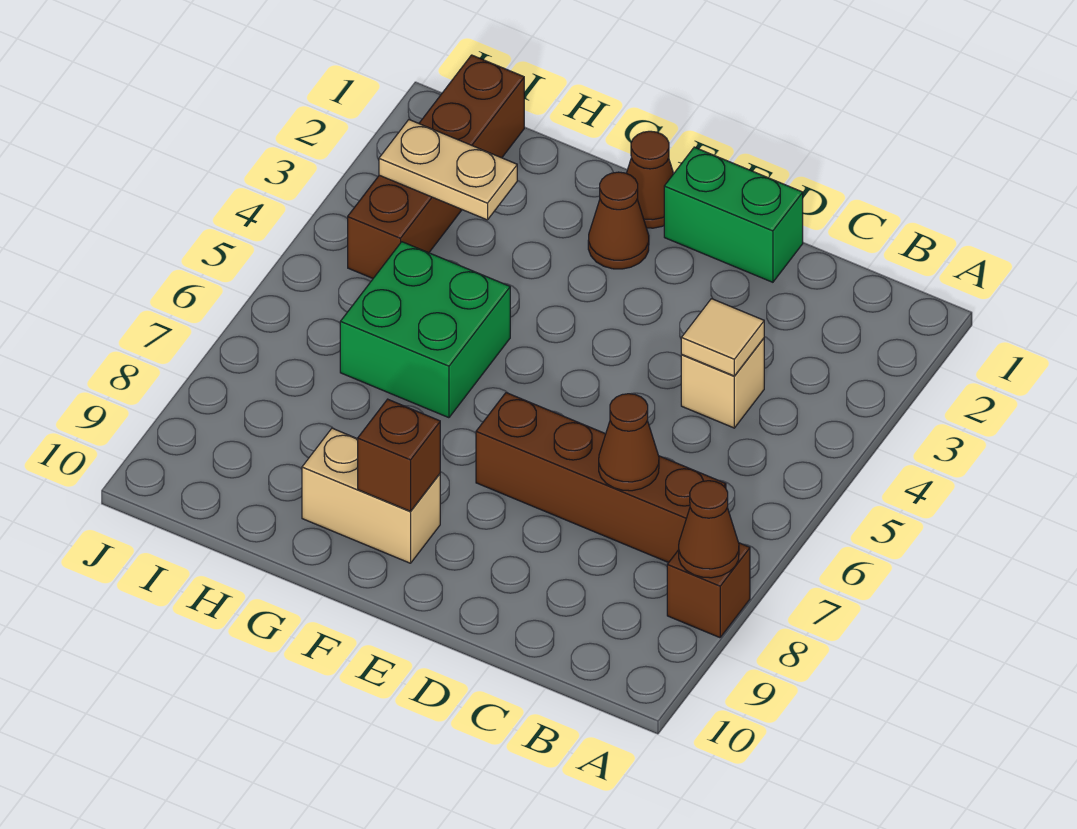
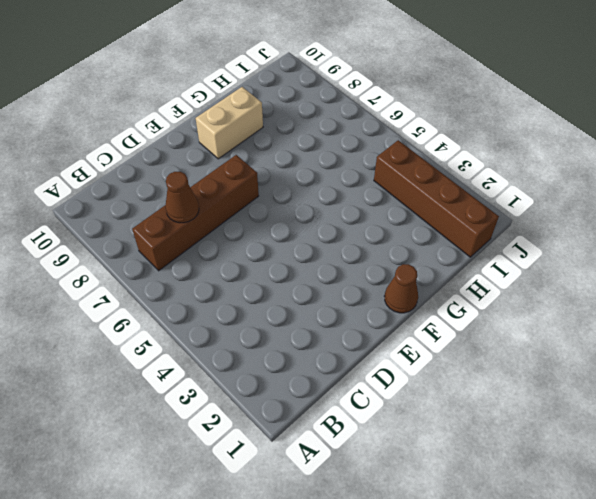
none -> brown brick A8 level 1
none -> tan brick C4 level 1
none -> green brick D1:E1 level 1

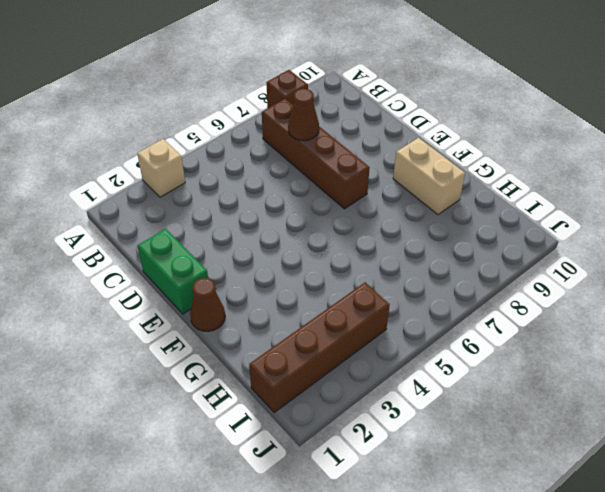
tan brick A3 level 1 -> tan brick C4 level 1
none -> brown cone F2 level 1
none -> green brick G5:H6 level 1
none -> brown cone A8 level 2

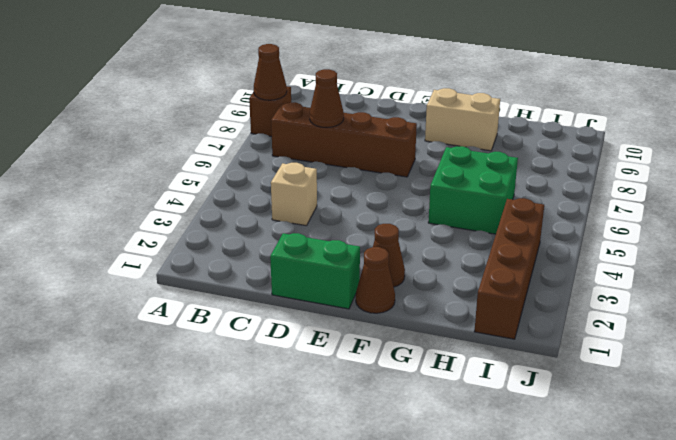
none -> tan tile C4 level 2
none -> brown brick F9 level 2
none -> tan plate H3:I3 level 2

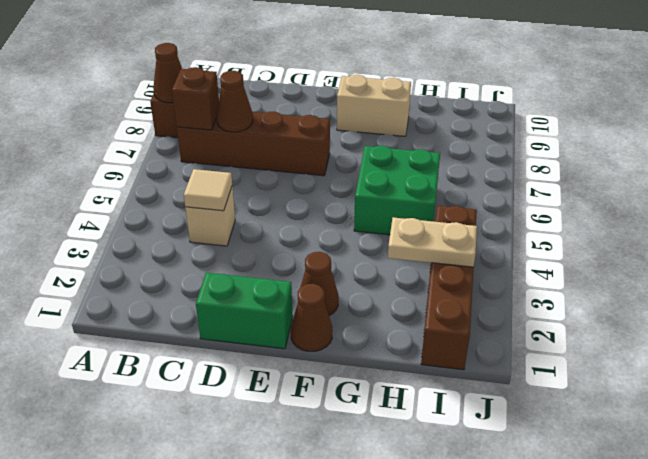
brown brick B7 level 2 -> brown brick F9 level 2

